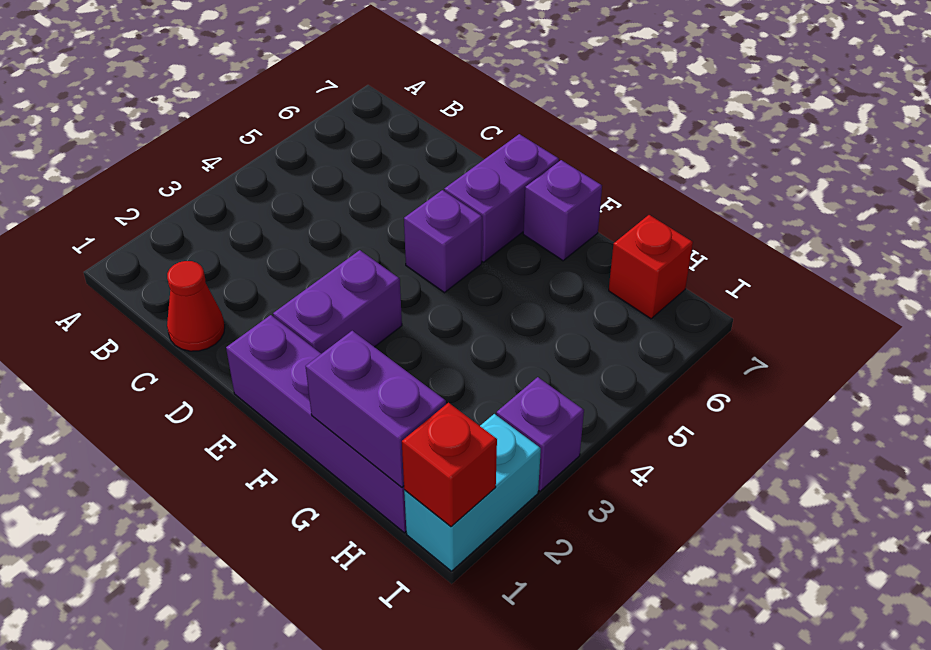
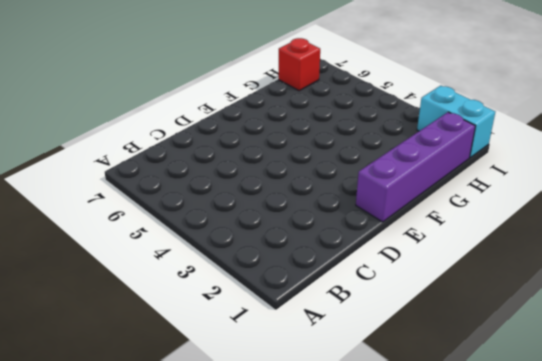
none -> red cone C1 level 1
none -> purple brick E2:E3 level 1

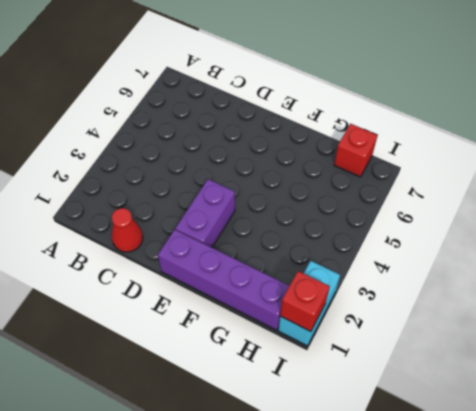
none -> purple brick E5 level 1
none -> purple brick E6:E7 level 1

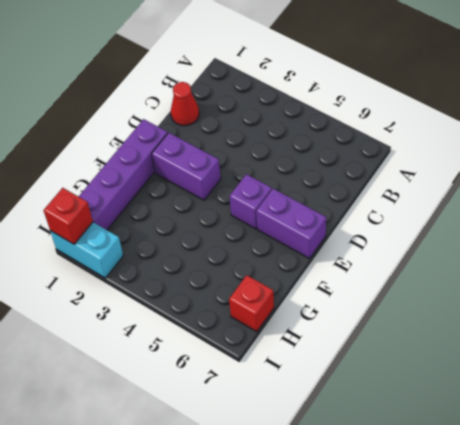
none -> purple brick F7 level 1
none -> purple brick I3 level 1

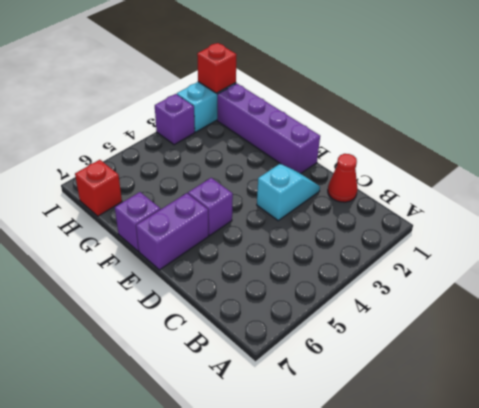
cyan slope D2:D3 level 1 top 3 -> none
none -> purple brick E2:E3 level 1
none -> purple brick G1:H1 level 2

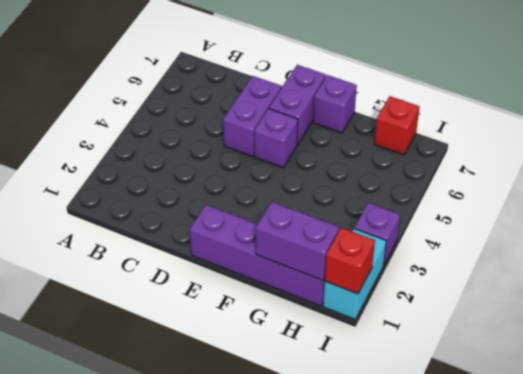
purple brick D5:D6 level 1 -> purple brick E2:E3 level 1
none -> red cone C1 level 1

